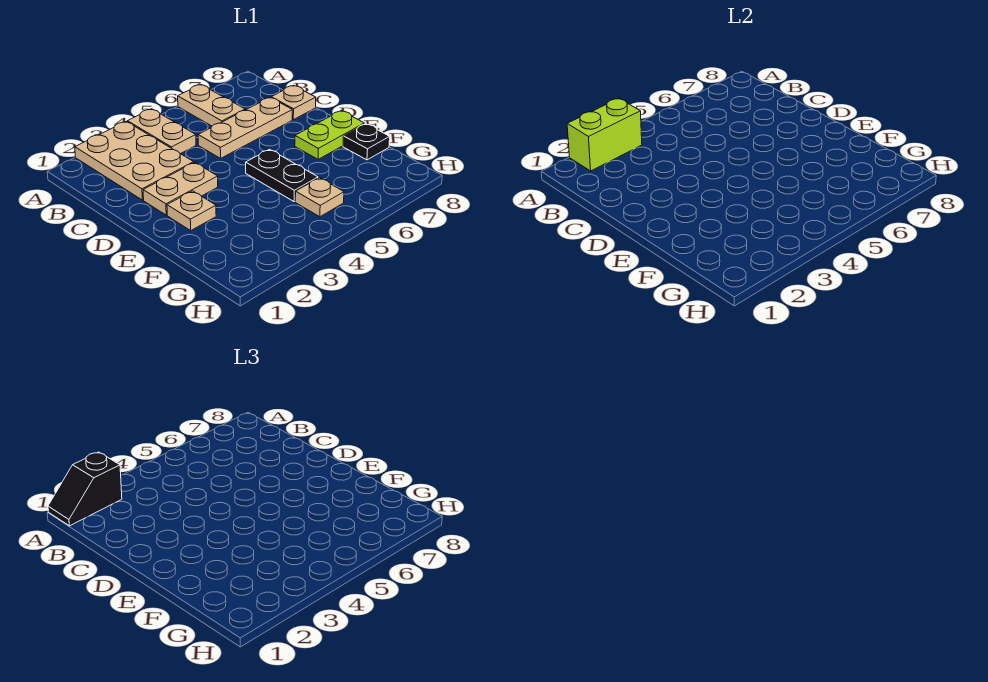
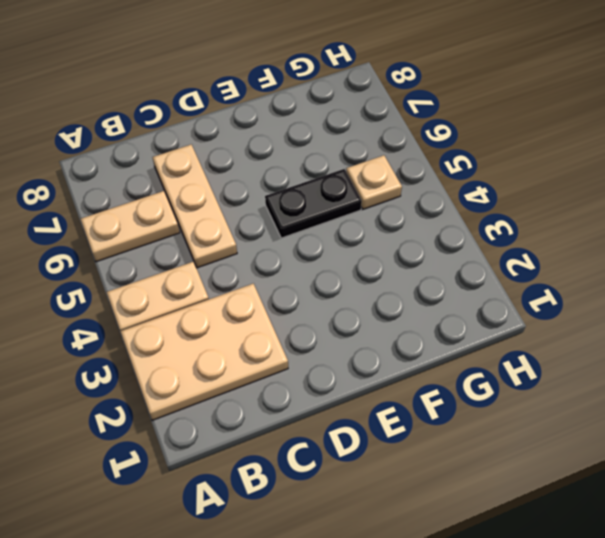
none -> tan plate C8 level 1
none -> tan plate D2:D3 level 1
none -> tan plate E2 level 1

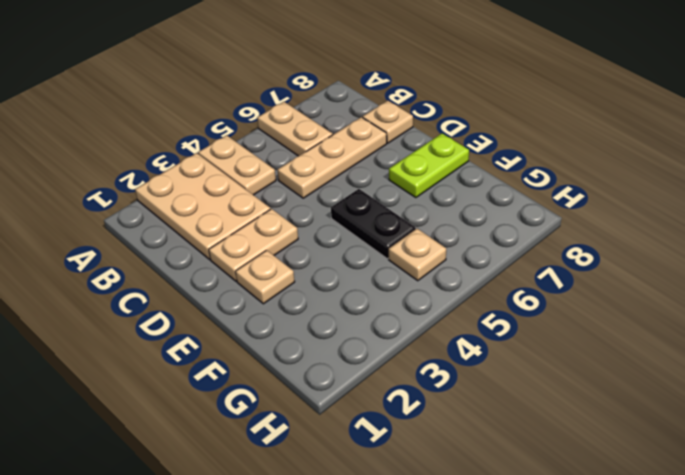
none -> black plate F8 level 1
none -> lime brick A2:A3 level 2
none -> black slope A1:A2 level 3 top 2

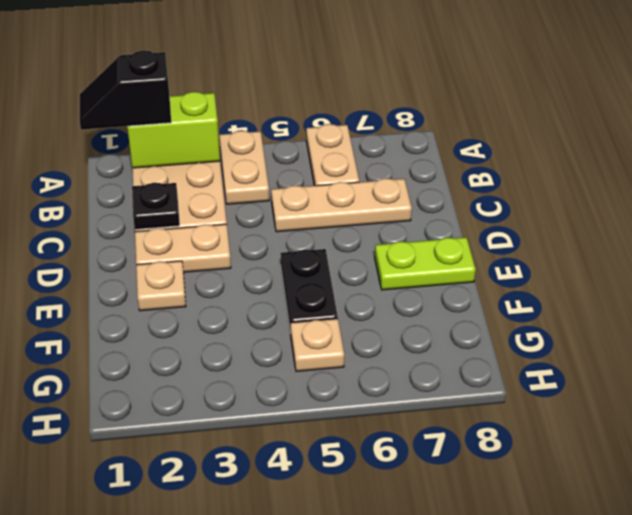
black plate C2 level 2 -> black plate F8 level 1
none -> tan plate C8 level 1

